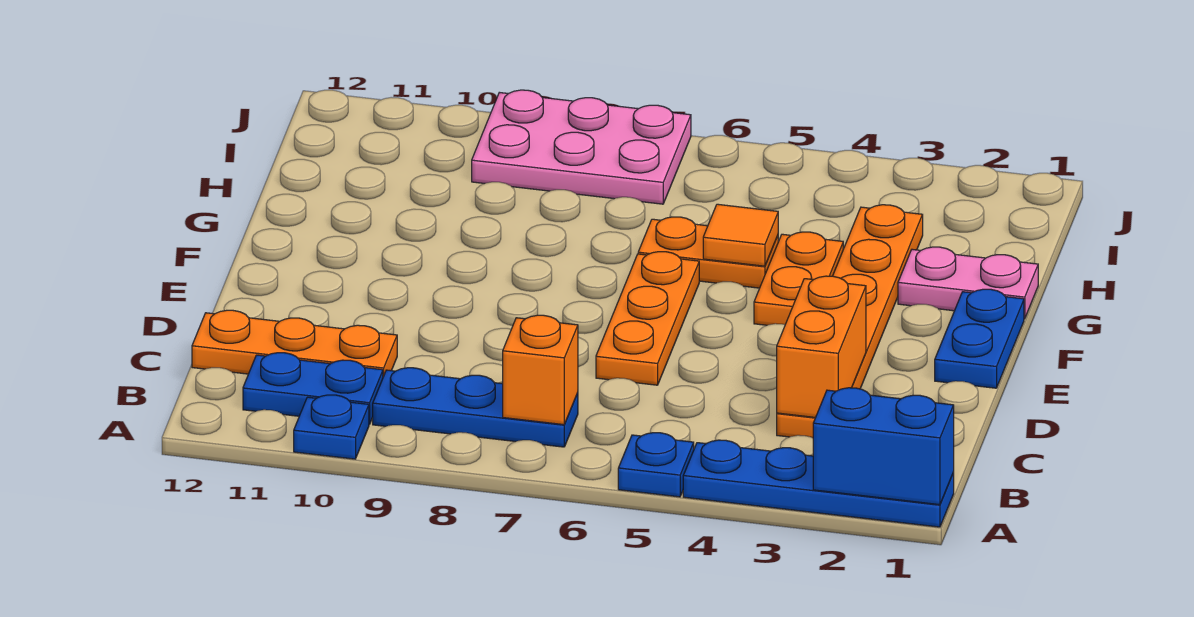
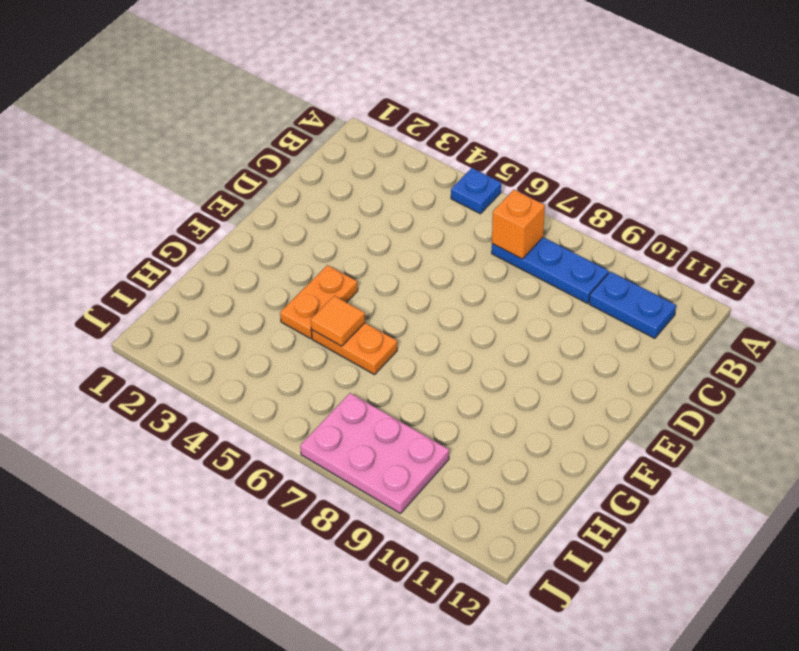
none -> blue plate A1:A4 level 1
none -> blue plate A10 level 1
none -> orange plate C3:H3 level 1

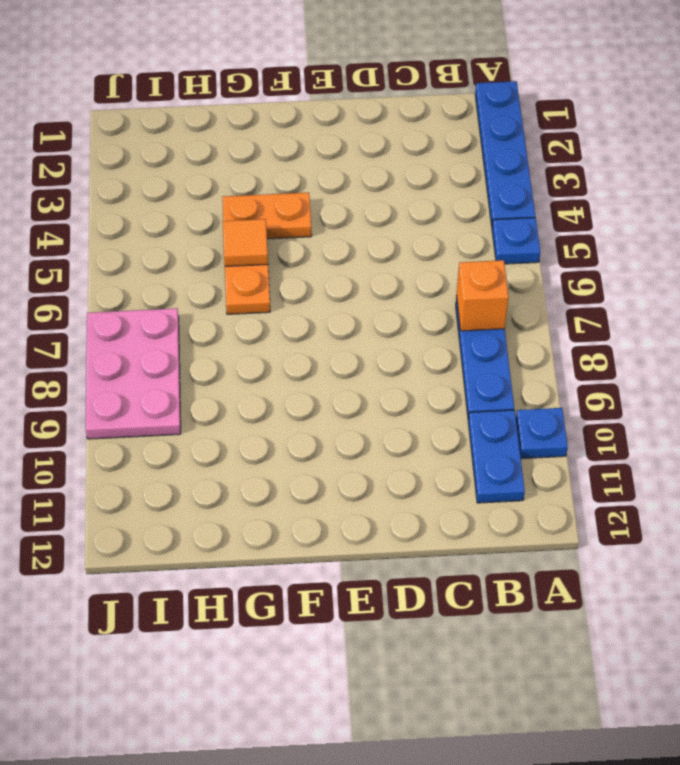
none -> orange plate C3:H3 level 1
none -> orange plate C10:C12 level 1
none -> orange plate D6:F6 level 1

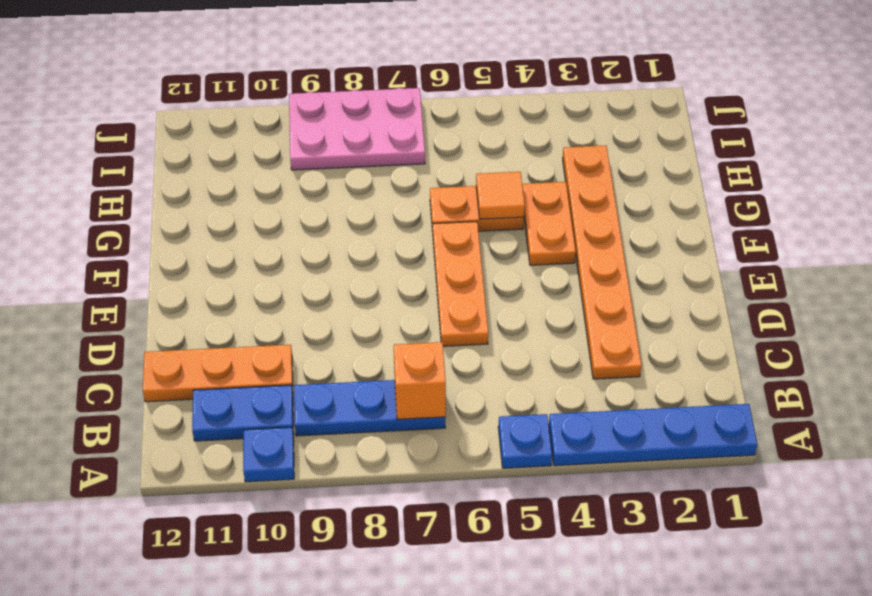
none -> blue plate E1:F1 level 1
none -> pink plate G1:G2 level 1
none -> blue brick A1:A2 level 2

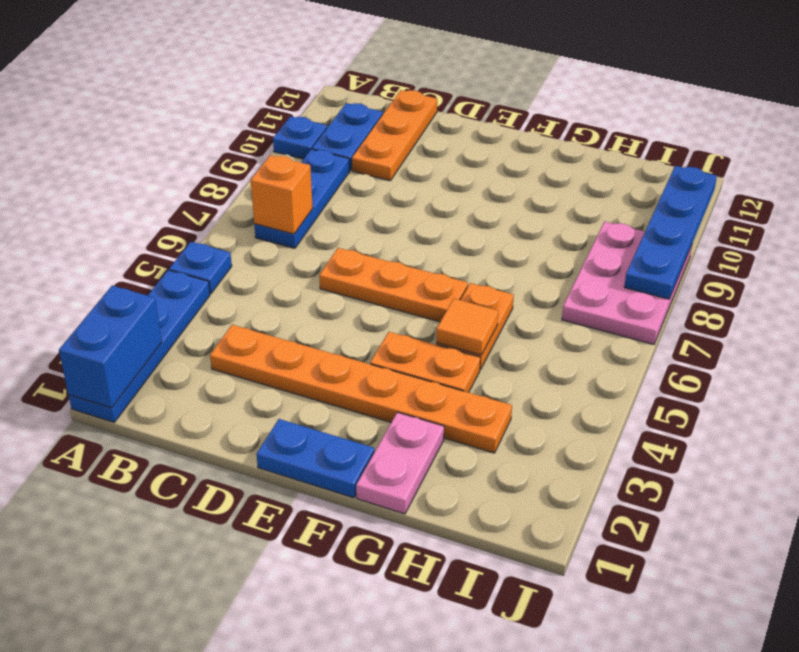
blue plate J8:J11 level 2 -> none
none -> orange brick C3:D3 level 2

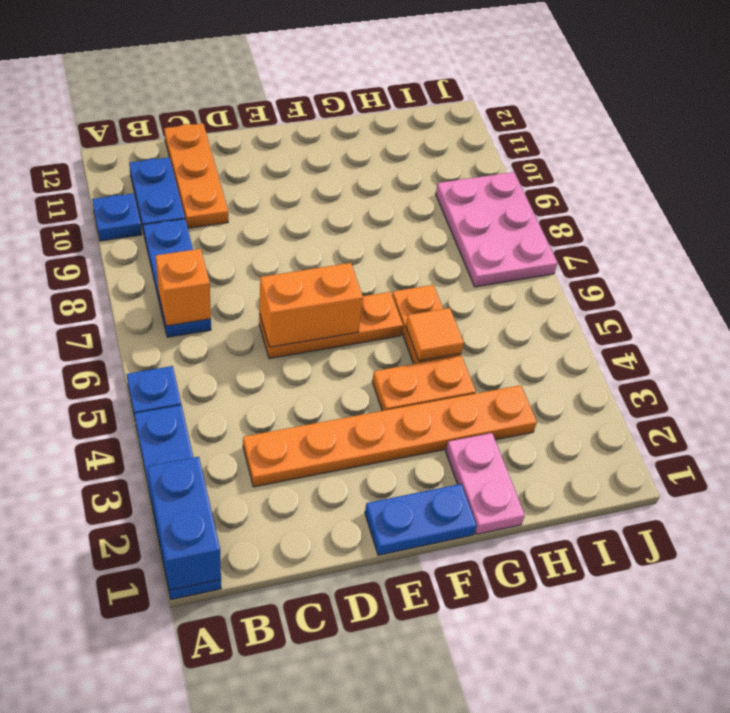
orange brick D6:E6 level 2 -> orange brick C3:D3 level 2

